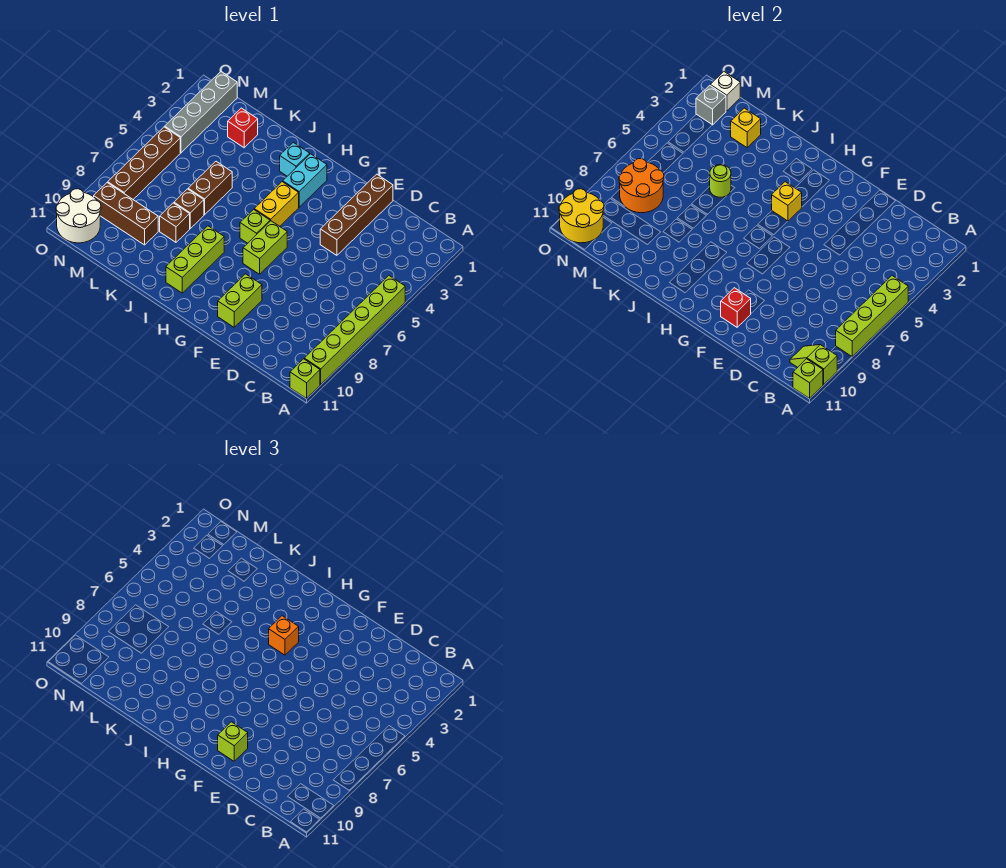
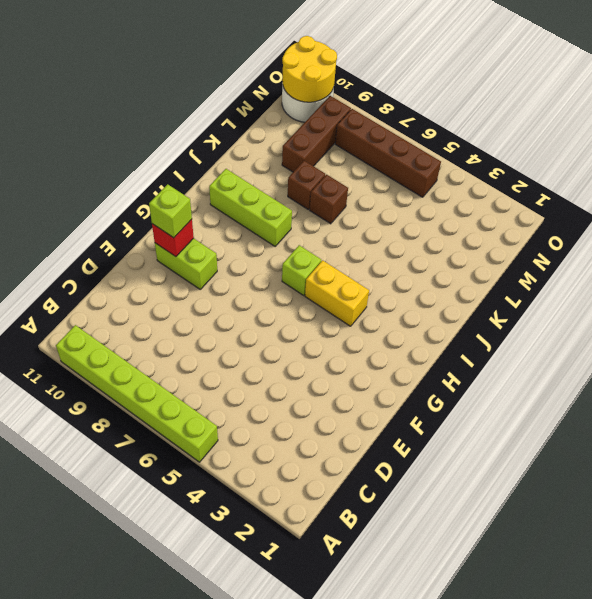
none -> lime brick A11 level 1
none -> brown brick E1:E4 level 1
none -> lime brick G6:G7 level 1
none -> cyan brick H2:H3 level 1

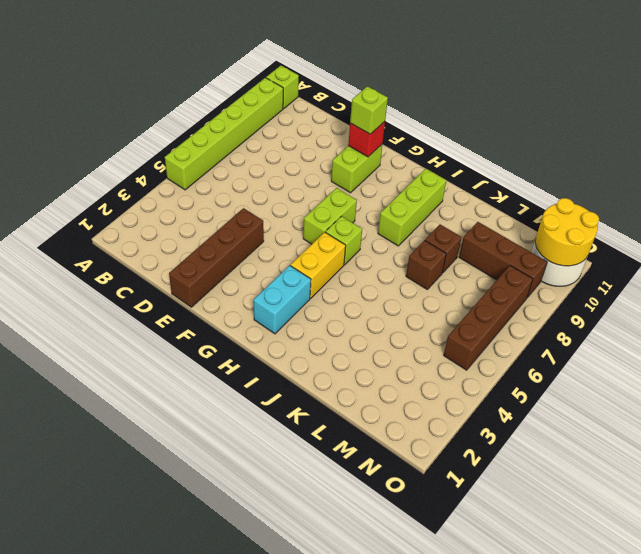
none -> cyan brick I2 level 1
none -> brown brick K5:K6 level 1
none -> red brick L2 level 1
none -> grey brick N1:N4 level 1

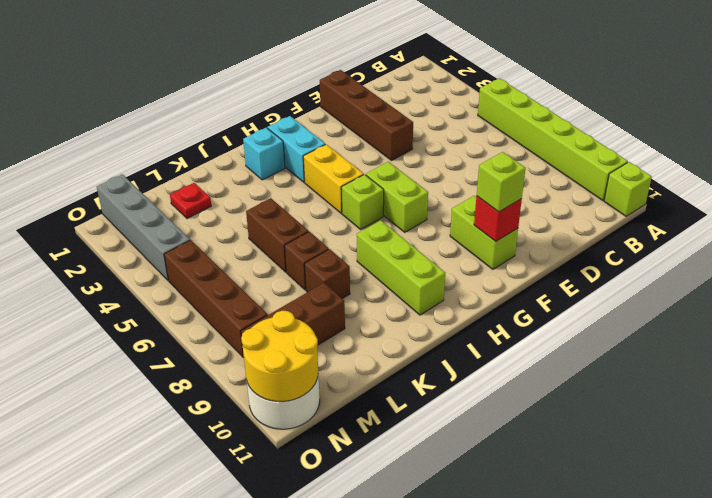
red plate L2 level 1 -> red brick L2 level 1
none -> lime brick A5:A8 level 2
none -> lime slope A10:B10 level 2 top A
none -> lime brick A11 level 2
none -> yellow brick H4 level 2

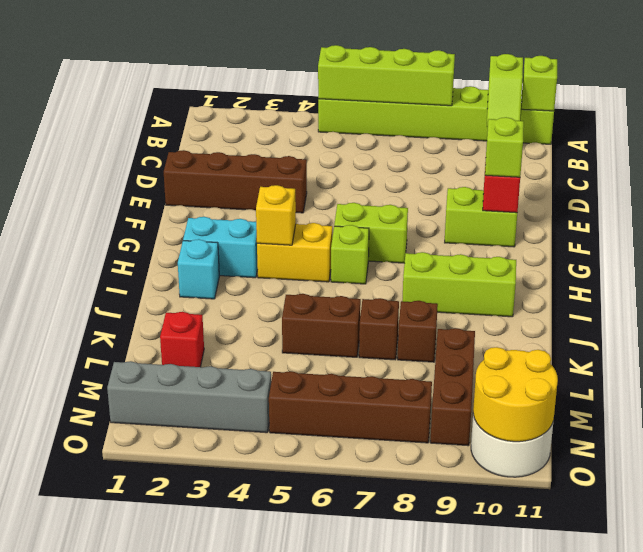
none -> lime round brick K5 level 2
none -> yellow brick L2 level 2
none -> orange round brick M7:N8 level 2
none -> white brick N1 level 2

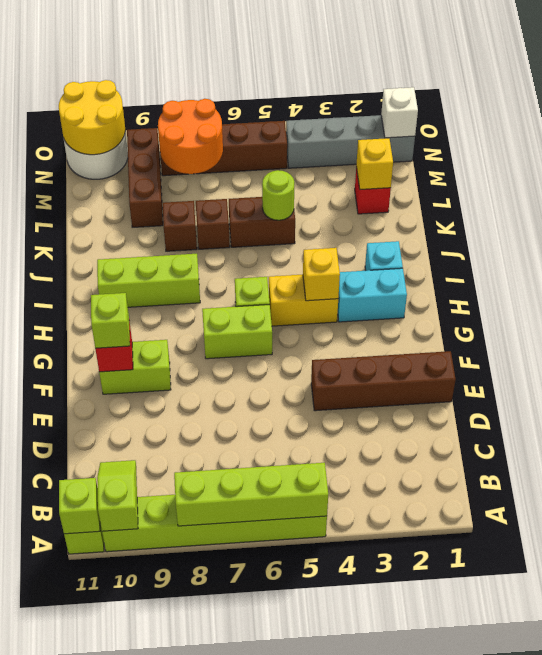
none -> grey brick N2 level 2
none -> orange brick H4 level 3

